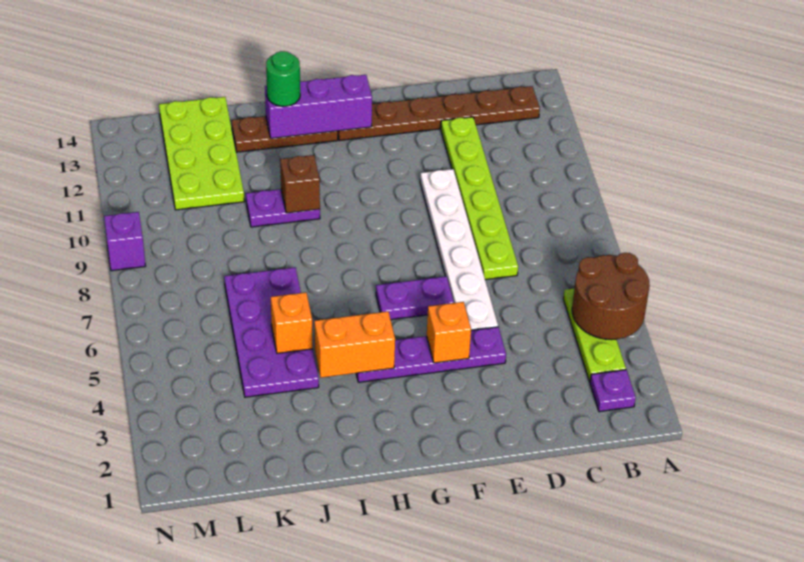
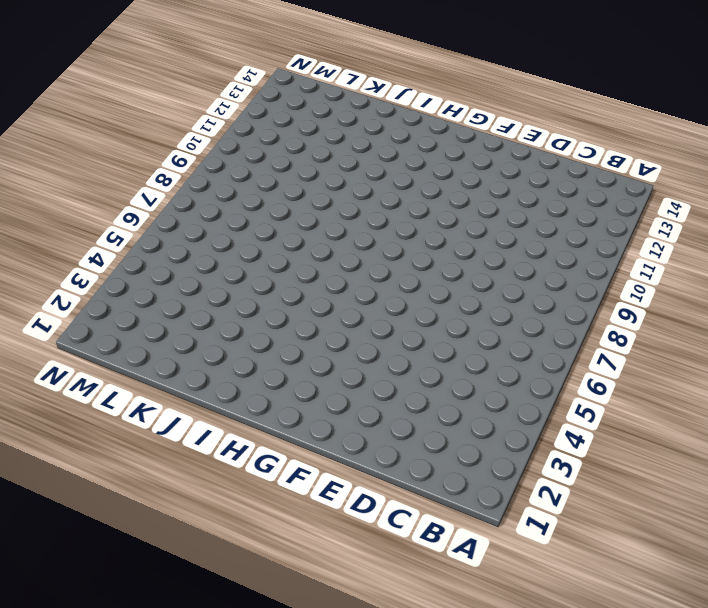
none -> purple plate B2 level 1
none -> lime plate B3:B5 level 1
none -> brown plate B13:G13 level 1

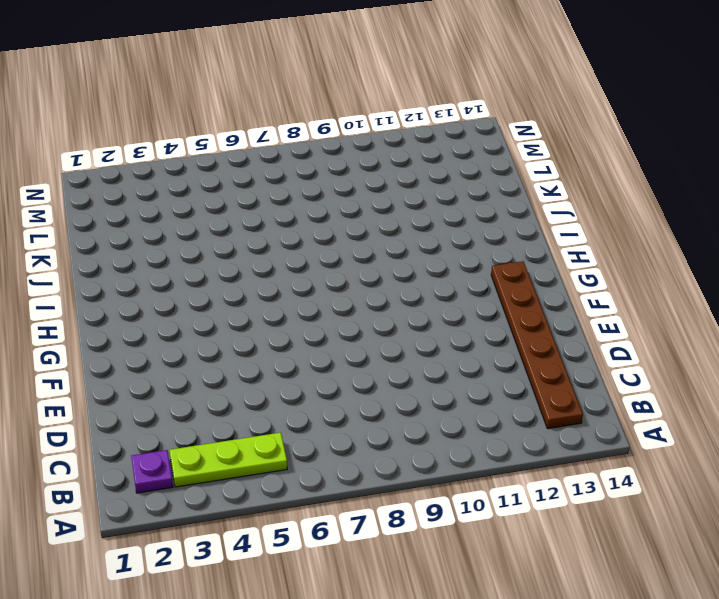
none -> lime plate D7:D12 level 1
none -> purple plate E4:H4 level 1
none -> white plate E5:E10 level 1

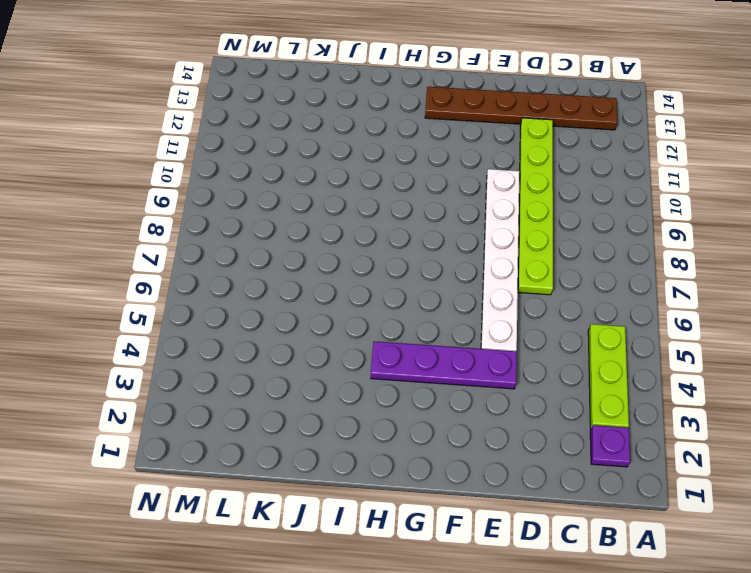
none -> purple plate F6:G6 level 1
none -> brown plate H13:J13 level 1
none -> purple plate I10:J10 level 1

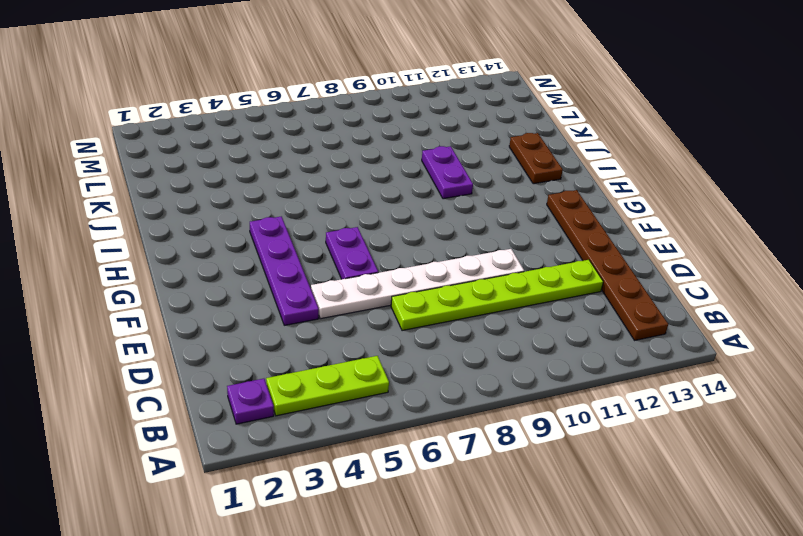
brown plate I13:J13 level 1 -> brown plate H13:J13 level 1
none -> purple plate J4:K7 level 1
none -> lime plate K11:L14 level 1
none -> purple brick N9 level 1

